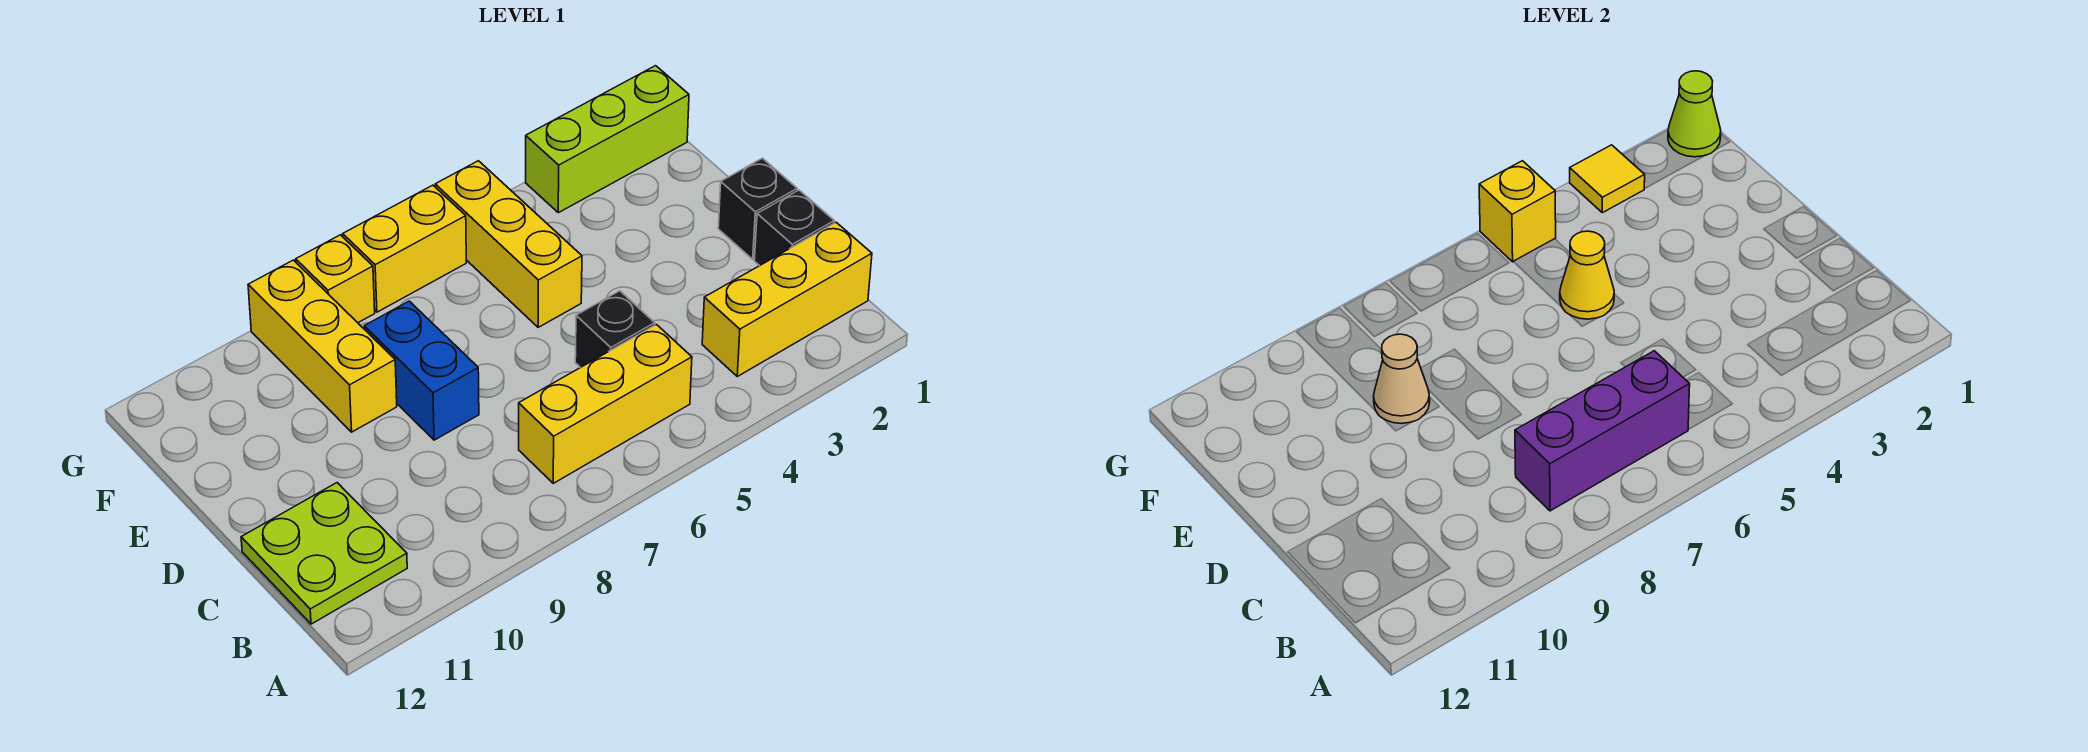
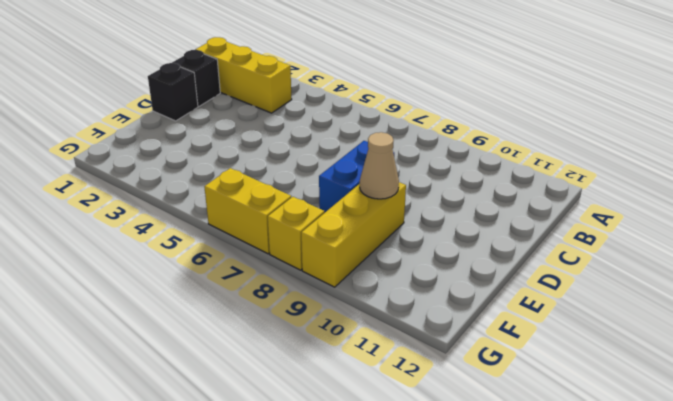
none -> yellow brick B5:B7 level 1
none -> lime plate B11:C12 level 1
none -> black brick C5 level 1

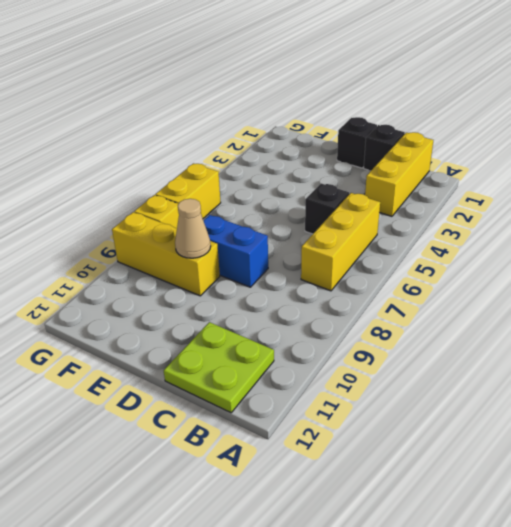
none -> yellow brick E5:G5 level 1
none -> lime brick G1:G3 level 1
none -> purple brick B6:B8 level 2

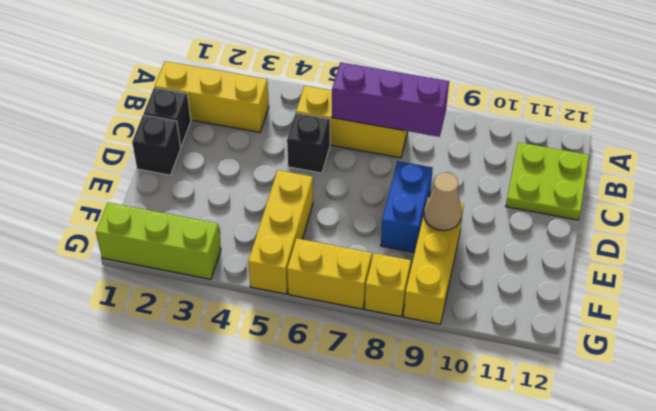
none -> yellow cone E5 level 2
none -> lime cone G1 level 2
none -> yellow tile G3 level 2

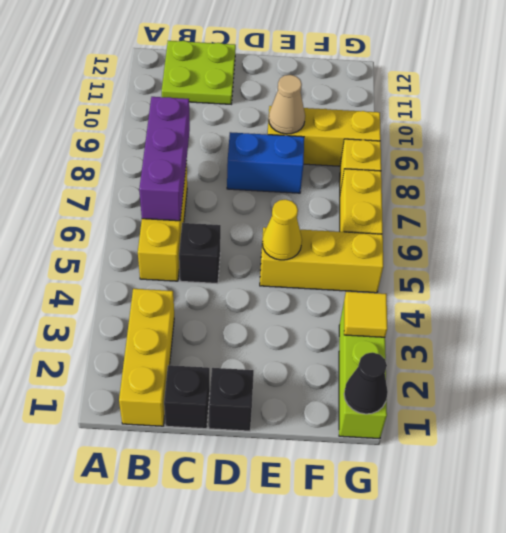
black cone G1 level 2 -> lime cone G1 level 2
none -> yellow brick G5 level 2

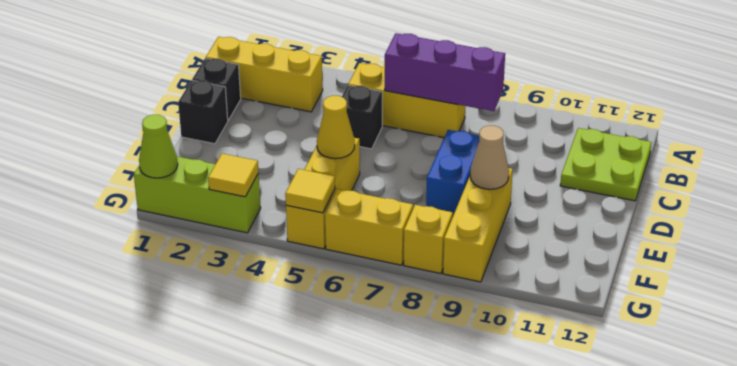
yellow tile G5 level 2 -> yellow brick G5 level 2

